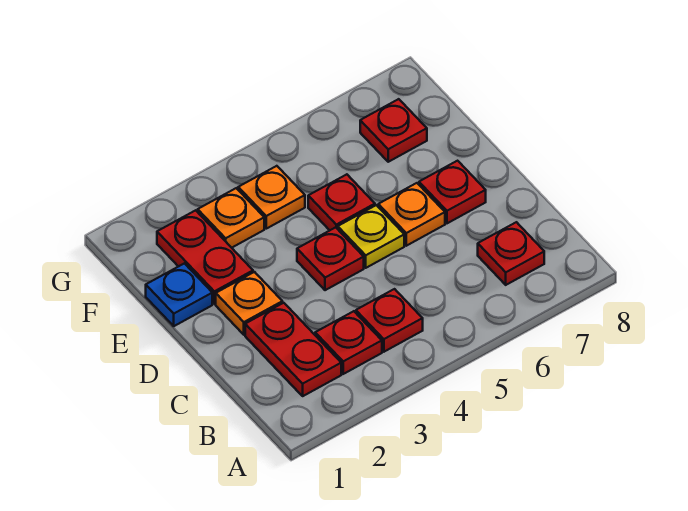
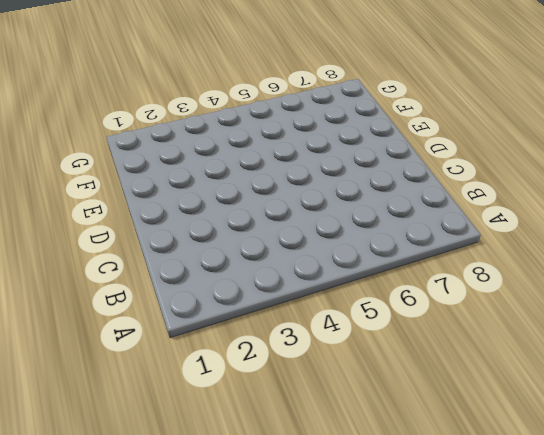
none -> red plate B2:C2 level 1
none -> red plate B3 level 1
none -> red plate B4 level 1

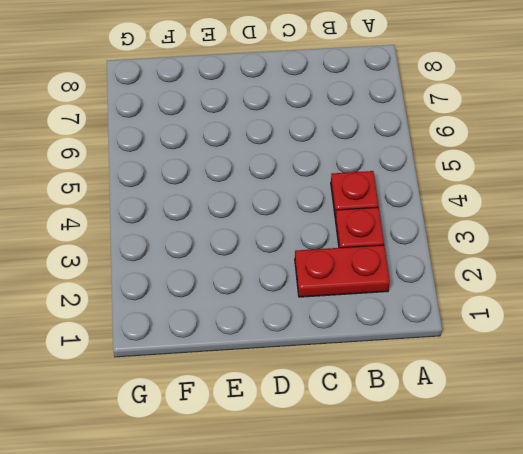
none -> red plate B7 level 1
none -> orange plate D2 level 1
none -> red plate D4 level 1

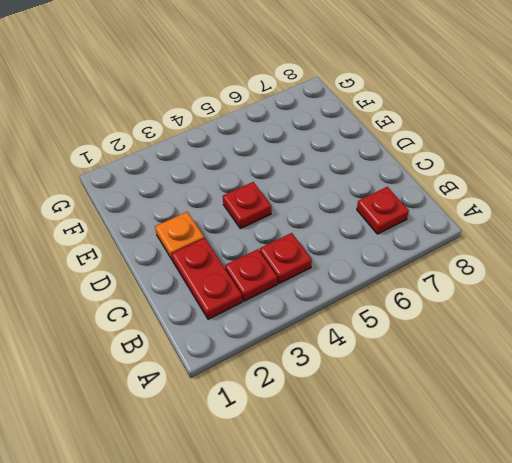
none -> yellow plate D5 level 1
none -> orange plate D6 level 1
none -> red plate D7 level 1

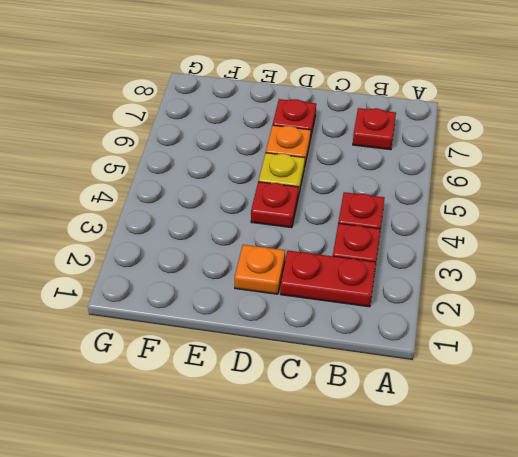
none -> blue plate E1 level 1
none -> red plate E2:F2 level 1
none -> red plate E5 level 1

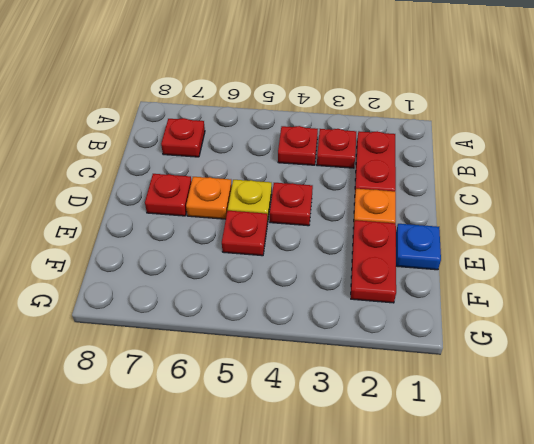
none -> orange plate F3 level 1
none -> orange plate F4 level 1
none -> red plate F7 level 1

